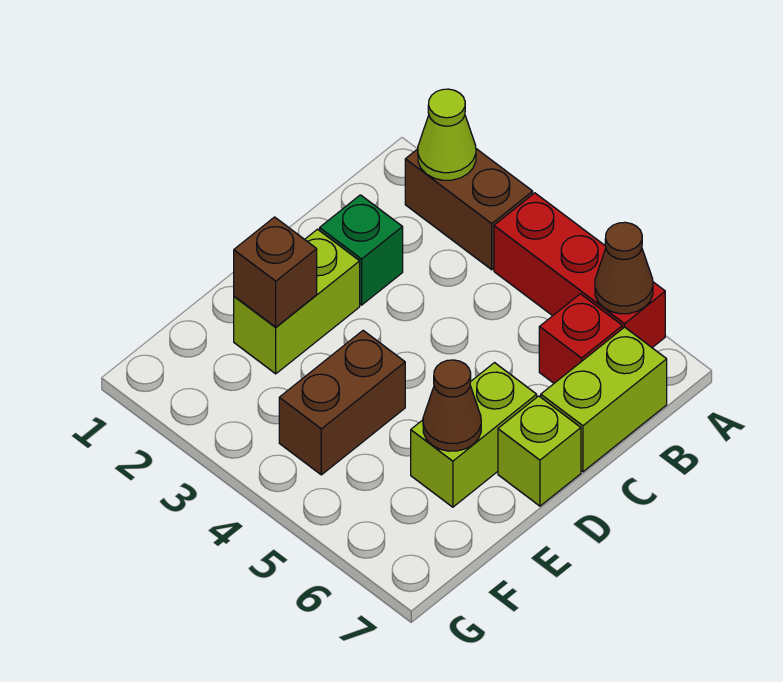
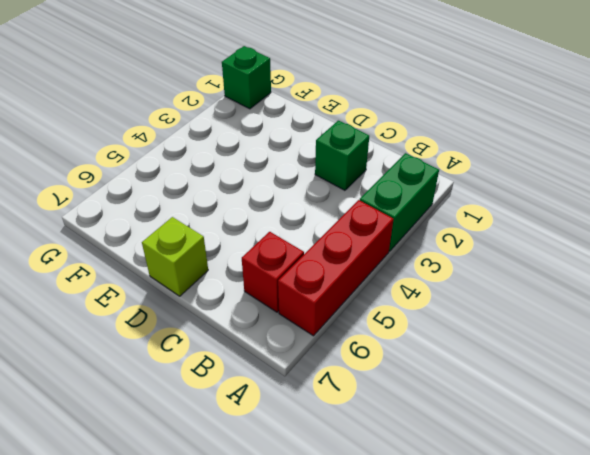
green brick A2:A3 level 1 -> brown brick A2:A3 level 1
green brick G1 level 1 -> none
none -> lime brick B7:C7 level 1
none -> lime brick D2:E2 level 1
none -> lime brick D6:E6 level 1

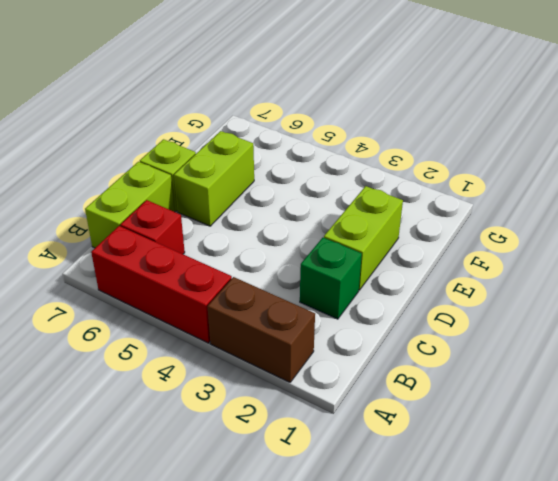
none -> brown brick E4:F4 level 1
none -> lime cone A2 level 2
none -> brown cone A6 level 2

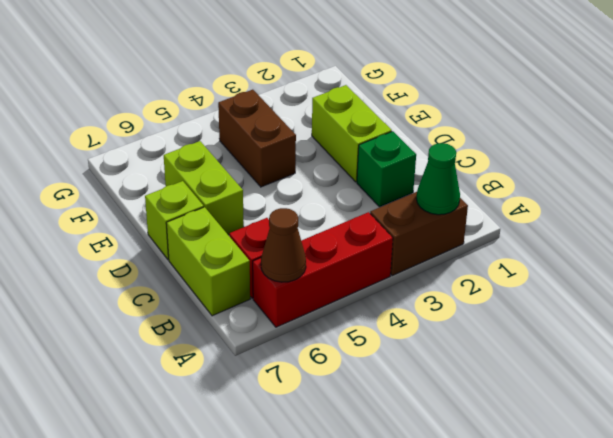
green cone A2 level 2 -> lime cone A2 level 2
none -> brown brick E2 level 2
none -> brown cone E6 level 2

